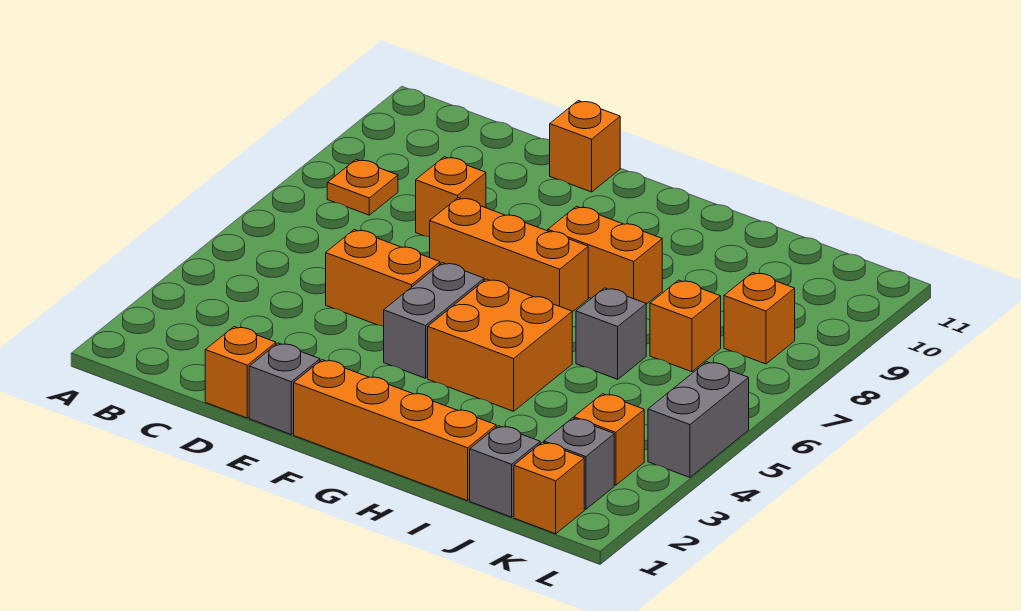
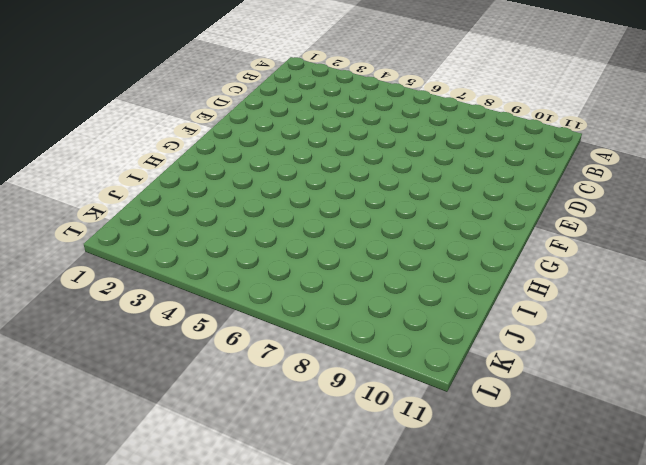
none -> orange plate B8 level 1
none -> orange brick D1 level 1
none -> orange brick D5:E5 level 1

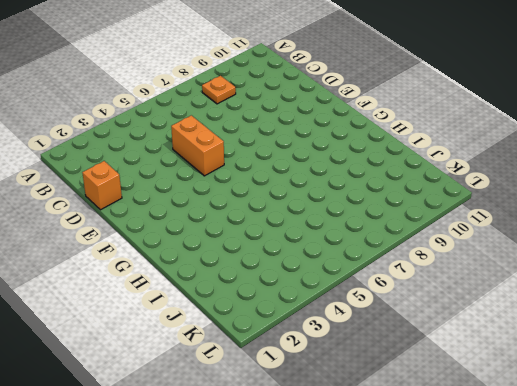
none -> orange brick D8 level 1
none -> grey brick E1 level 1
none -> orange brick E7:G7 level 1

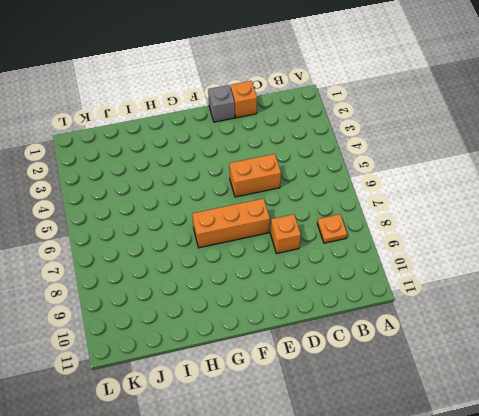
none -> orange brick E11 level 1
none -> orange brick F1:I1 level 1
none -> grey brick F4:F5 level 1

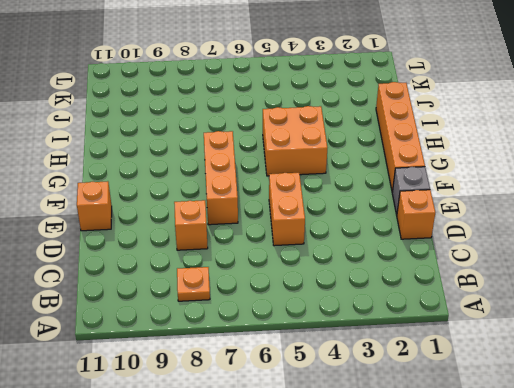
none -> grey brick F4:F5 level 1
none -> orange brick G8:H8 level 1
none -> grey brick I6 level 1

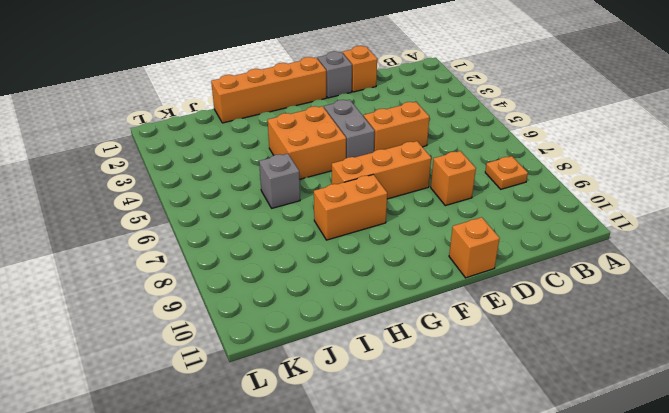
none -> grey brick J1 level 1
none -> orange brick J7 level 1
none -> orange brick K1 level 1

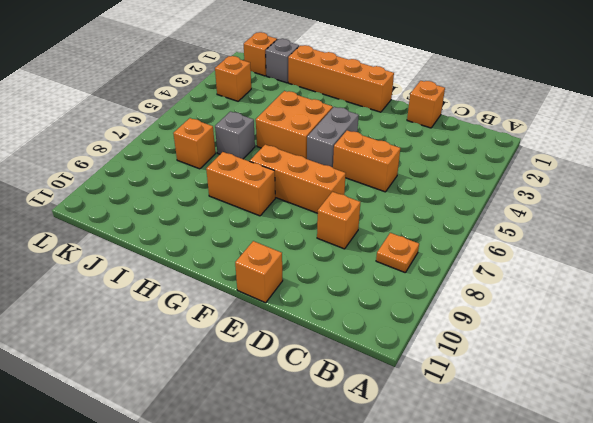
none -> grey brick E1 level 1
none -> grey brick K2 level 1
none -> orange brick K8 level 1

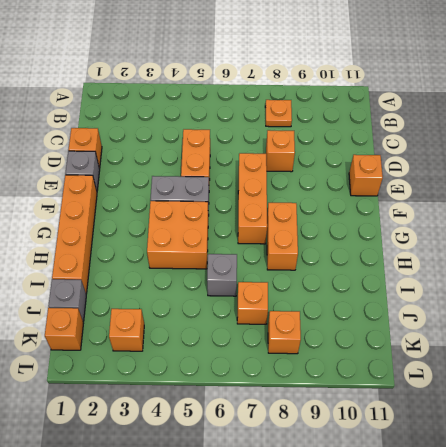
none -> grey brick K2 level 1
none -> grey brick L4:L5 level 1

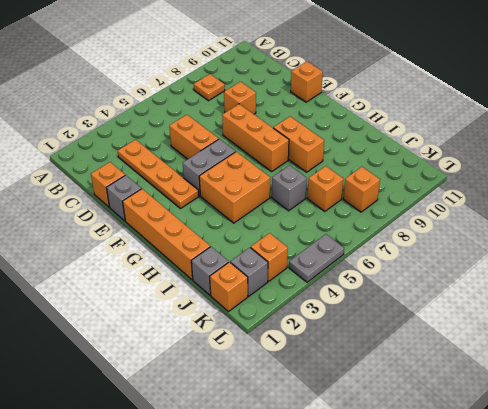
orange plate C3:F3 level 1 -> none
grey plate L4:L5 level 1 -> grey brick L4:L5 level 1

